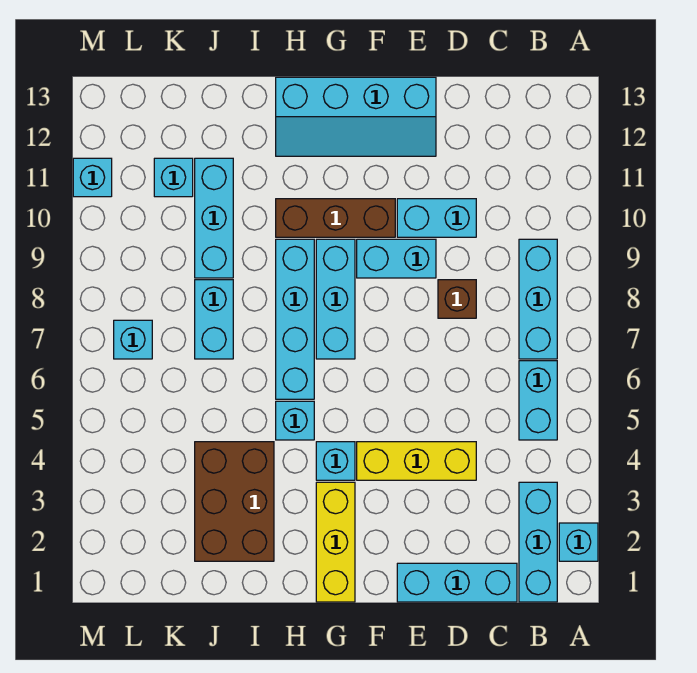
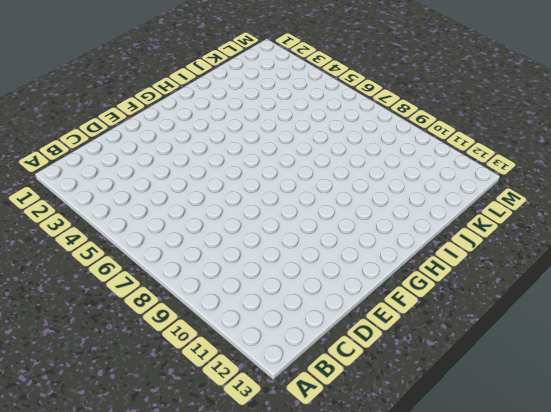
none -> cyan brick A2 level 1
none -> cyan brick B1:B3 level 1
none -> cyan brick B5:B6 level 1

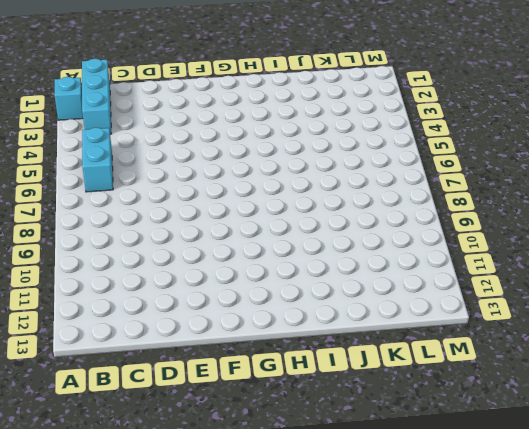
none -> cyan brick B7:B9 level 1
none -> cyan brick C1:E1 level 1
none -> yellow brick D4:F4 level 1

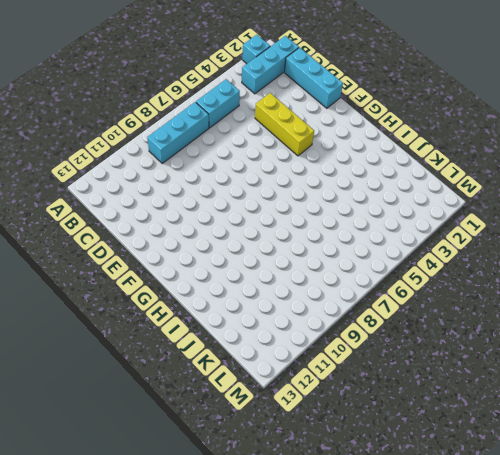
none -> brown brick D8 level 1
none -> cyan brick D10:E10 level 1
none -> cyan brick E9:F9 level 1

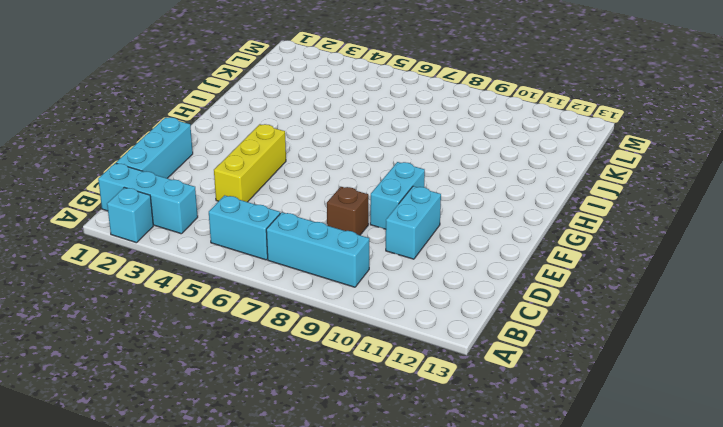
none -> cyan slope E12:H13 level 1 top 13
none -> brown brick F10:H10 level 1
none -> yellow brick G1:G3 level 1

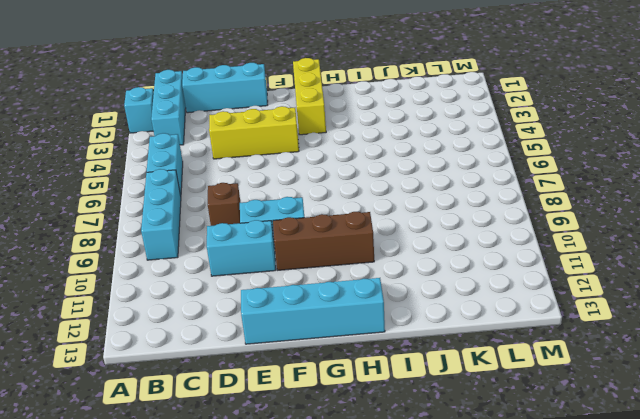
none -> cyan brick G4 level 1
none -> cyan brick G7:G9 level 1
none -> cyan brick H5 level 1

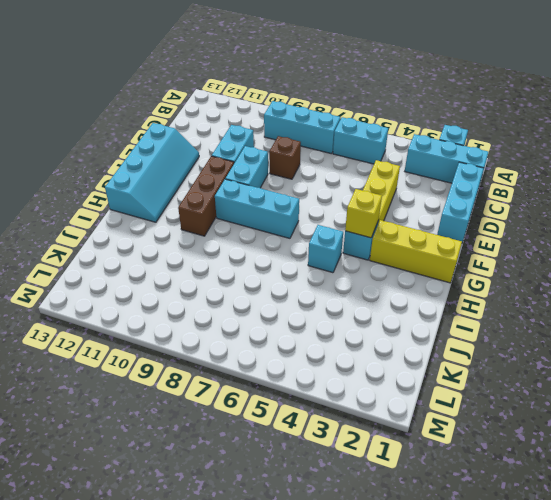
yellow brick G4 level 2 -> none
none -> cyan brick H6:H9 level 1
none -> brown brick I2:J4 level 1
none -> cyan brick J7:J8 level 1

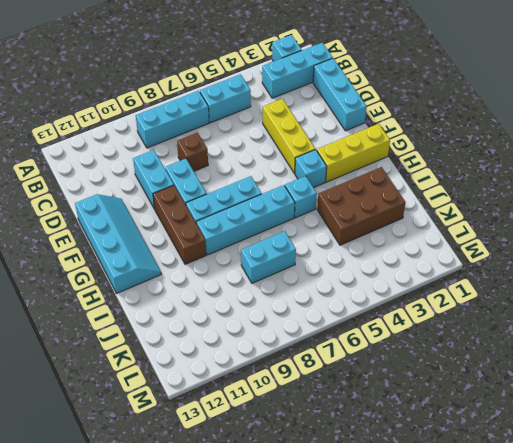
none -> cyan brick J9:J11 level 1
none -> cyan brick K11 level 1
none -> cyan brick L7 level 1

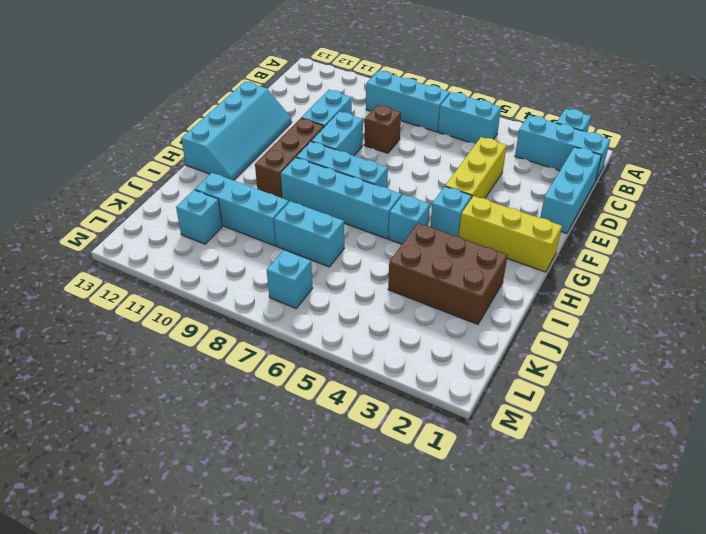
none -> cyan brick M11 level 1

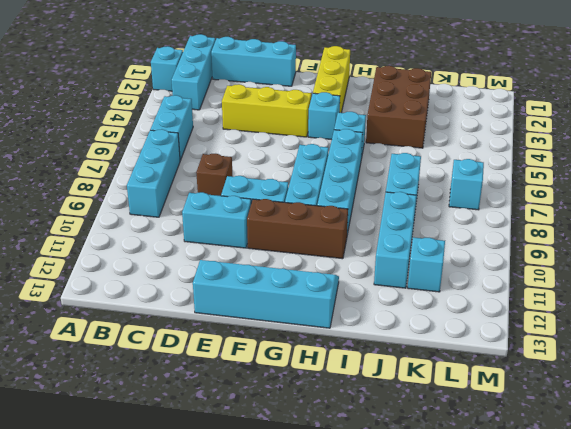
none -> cyan brick M11 level 1

